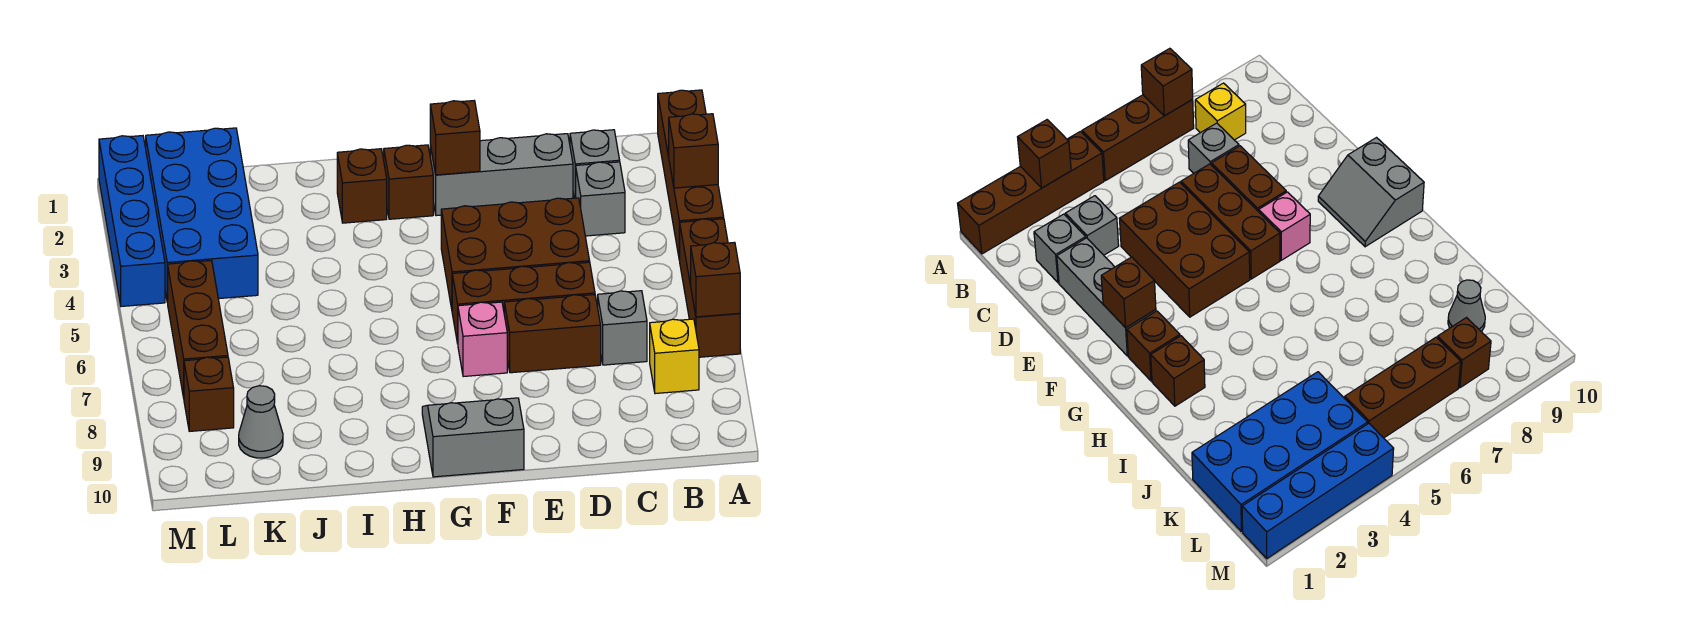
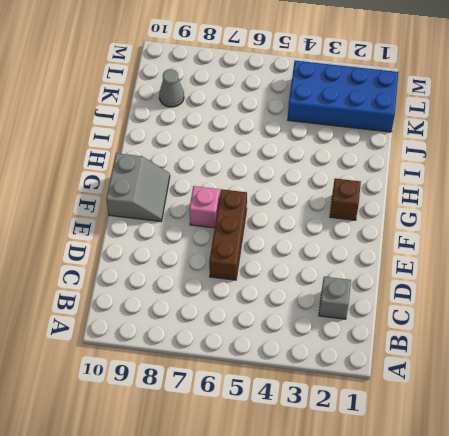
none -> brown brick A1:A4 level 1
none -> brown brick A5:A7 level 1
none -> yellow brick B8 level 1

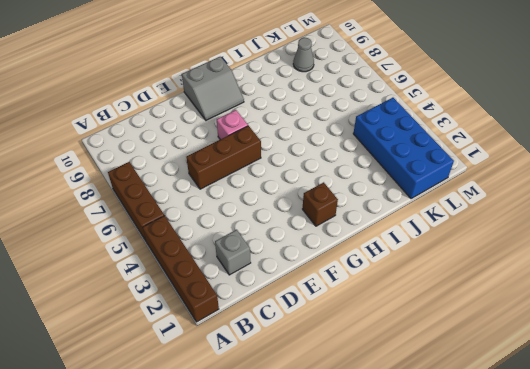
none -> yellow brick B8 level 1
none -> grey brick C3 level 1
none -> grey brick C7 level 1

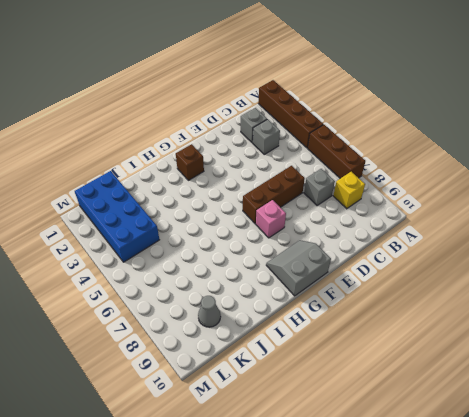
none -> grey brick D2:F2 level 1
none -> brown brick D4:F5 level 1
none -> brown brick D7:E7 level 1

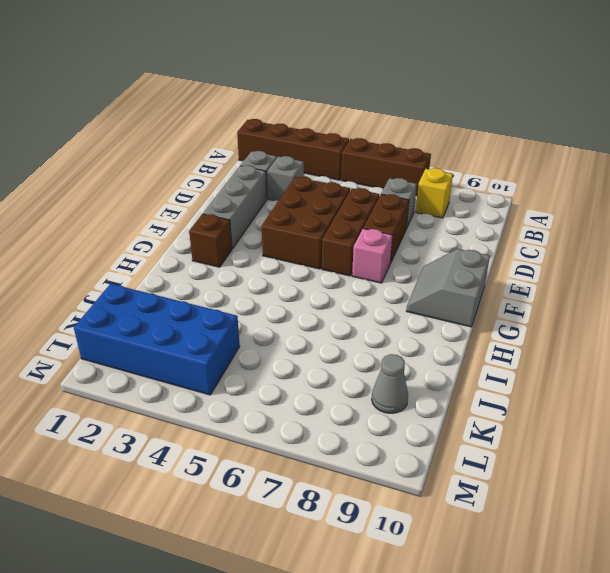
none -> brown brick H2 level 1
none -> brown brick L5:L7 level 1
none -> brown brick L8 level 1

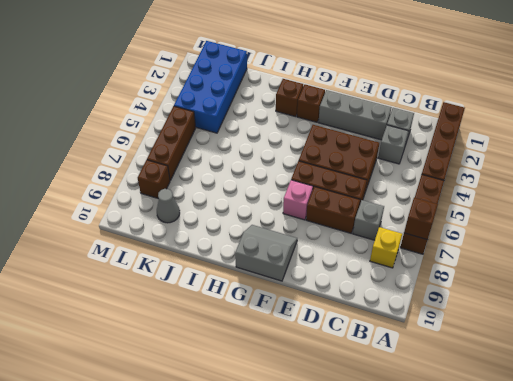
none -> blue brick M1:M4 level 1
none -> brown brick A3 level 2
none -> brown brick F2 level 2

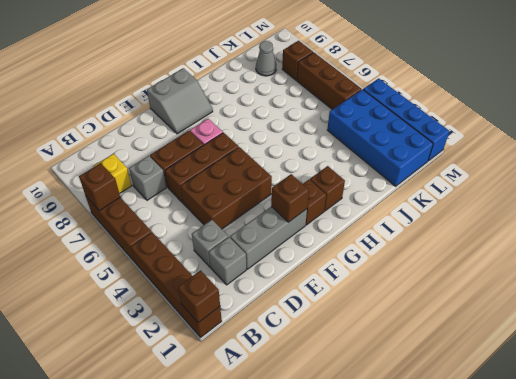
brown brick A1 level 2 -> brown brick A3 level 2

